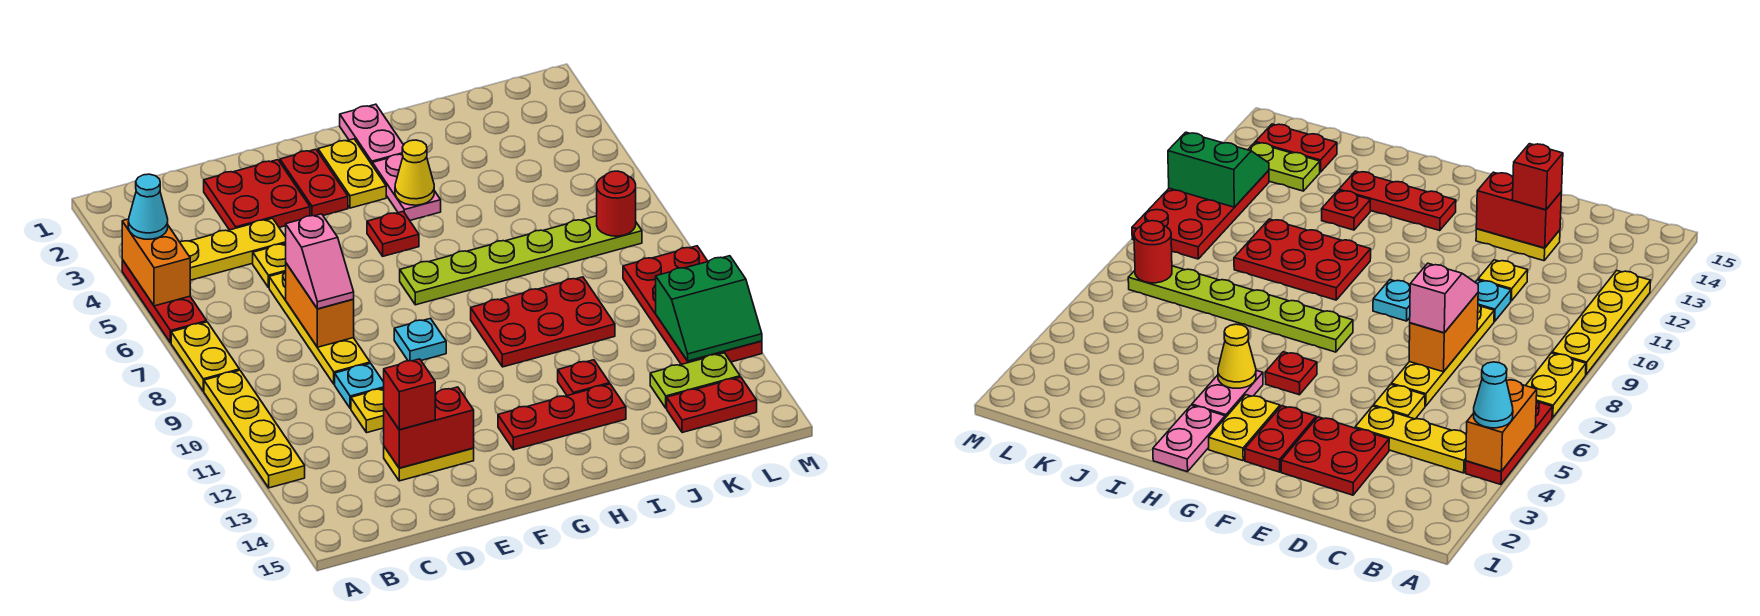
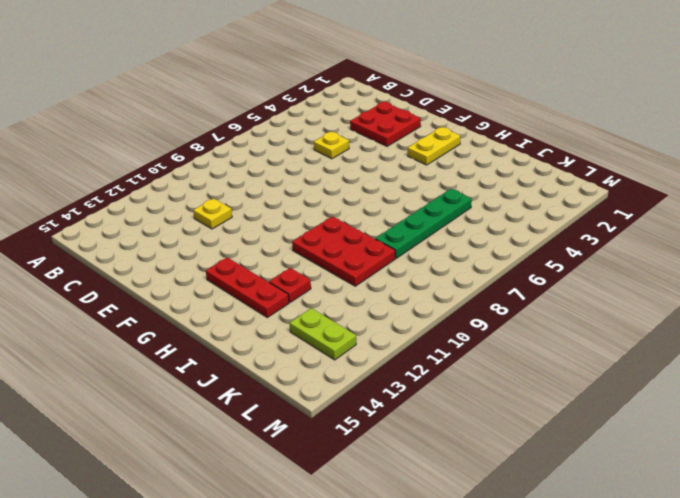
green plate J5:J8 level 1 -> lime plate G7:L7 level 1
none -> red plate A4:A6 level 1
none -> yellow plate A7:A8 level 1
none -> yellow plate A9:A12 level 1
none -> yellow plate B4:D4 level 1

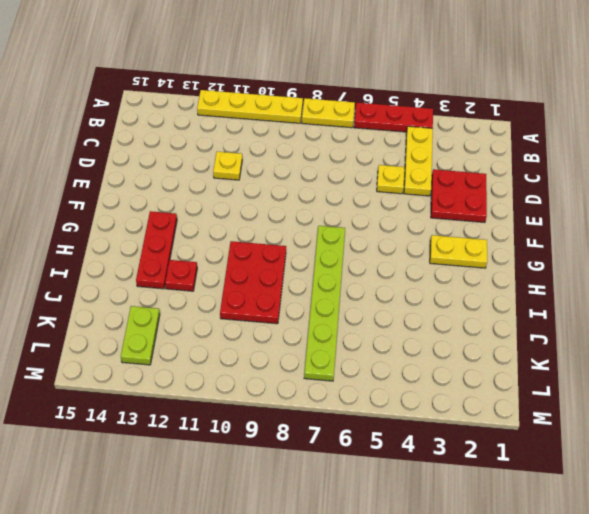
none -> yellow plate D6:D9 level 1
none -> cyan plate D10 level 1
none -> yellow plate D13:E13 level 1
none -> red plate F2:F3 level 1

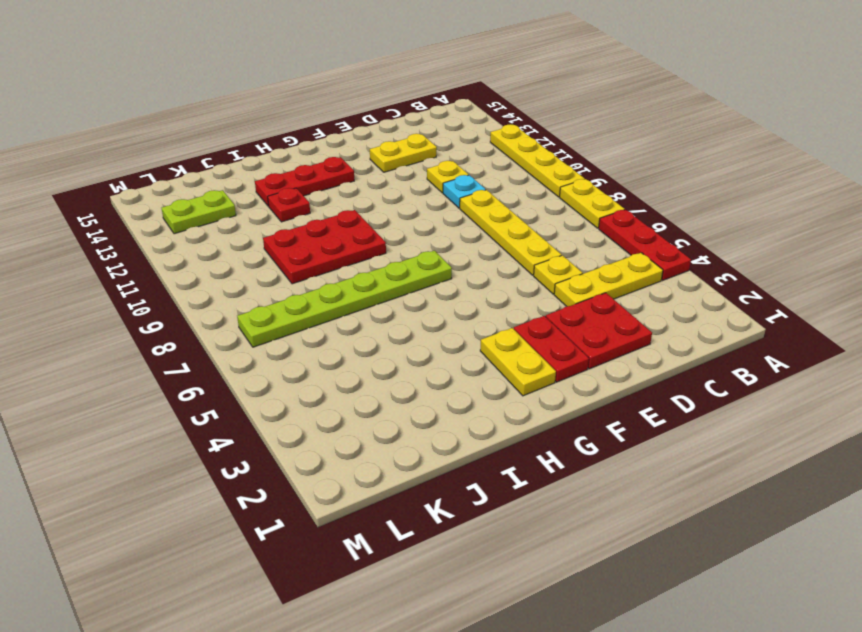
none -> cyan plate F9 level 1
none -> red plate G5 level 1
none -> pink plate H1:H2 level 1
none -> pink plate H3:H4 level 1

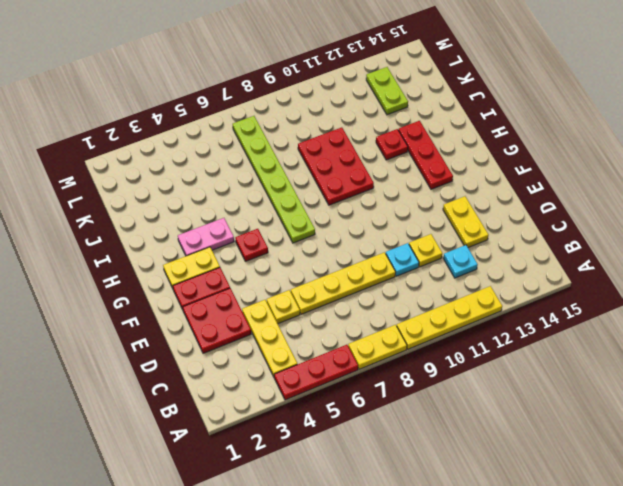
cyan plate C12 level 1 -> cyan plate F9 level 1
none -> pink plate H1:H2 level 1
none -> red plate K14:L14 level 1
none -> red plate L9:M12 level 1
none -> orange brick A4:A5 level 2

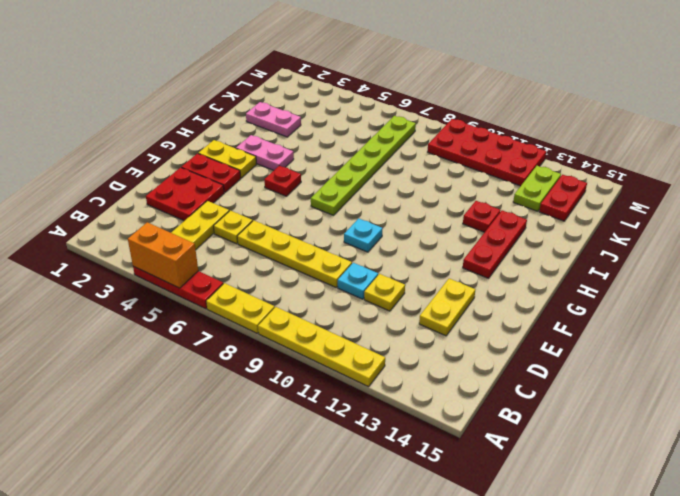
pink plate J2:J3 level 1 -> pink plate H1:H2 level 1
none -> red plate H9:J10 level 1
none -> orange brick D7:D8 level 2
none -> red brick D13:E13 level 2
none -> yellow cone H4 level 2

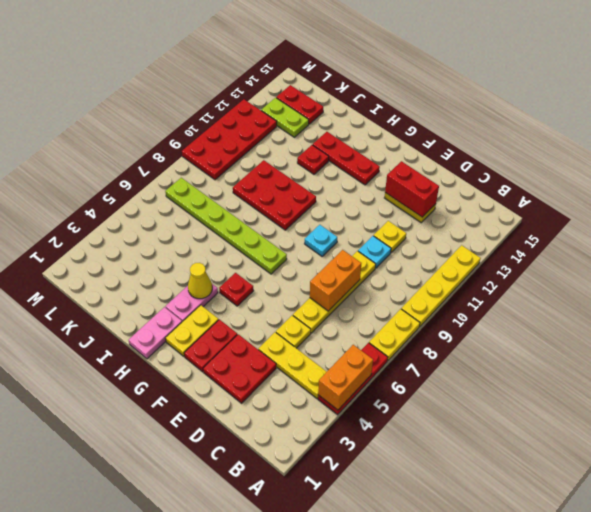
none -> red round brick L7 level 2
none -> green slope L11:M12 level 2 top 11
none -> cyan cone A4 level 3
none -> pink slope D7:D8 level 3 top 7

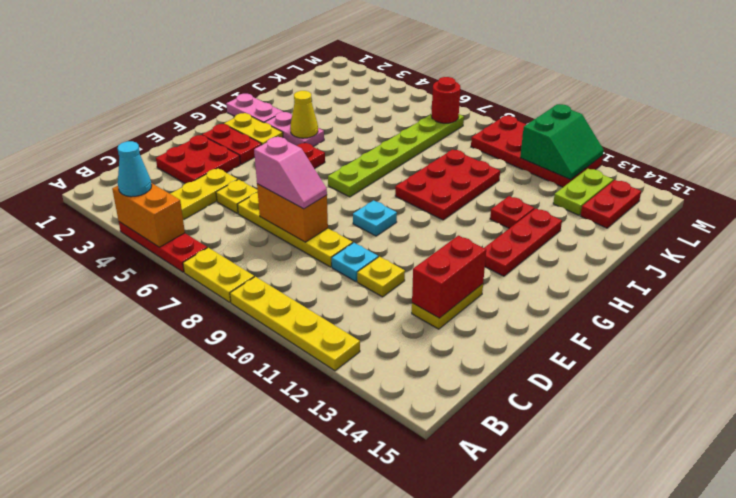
none -> red brick D13 level 3

